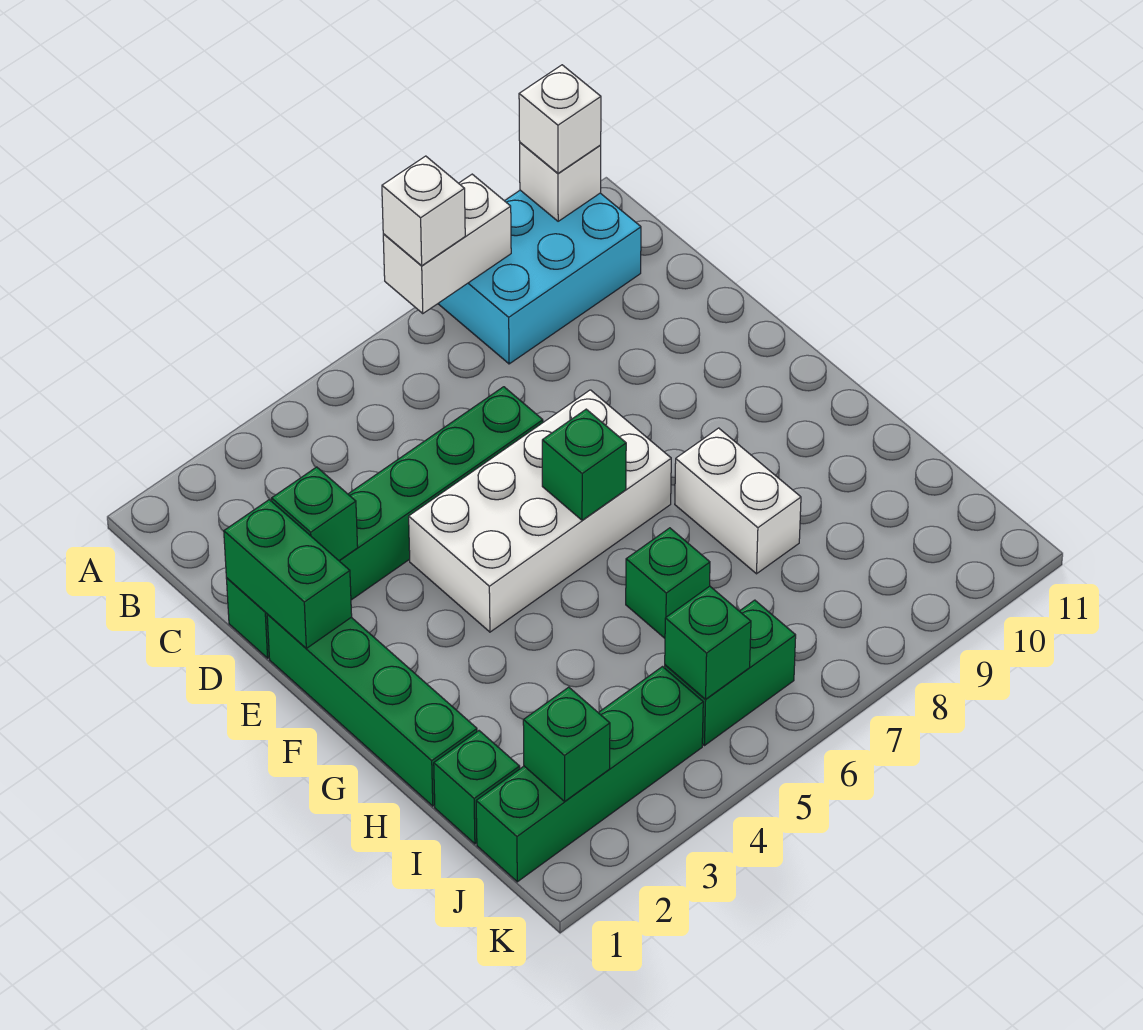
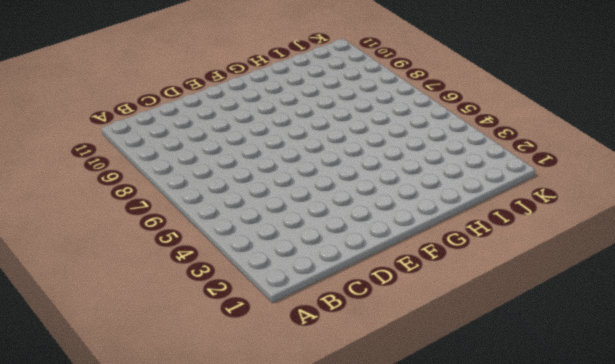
none -> cyan brick A8:B10 level 1
none -> green brick D1:D6 level 1
none -> green brick E1:H1 level 1

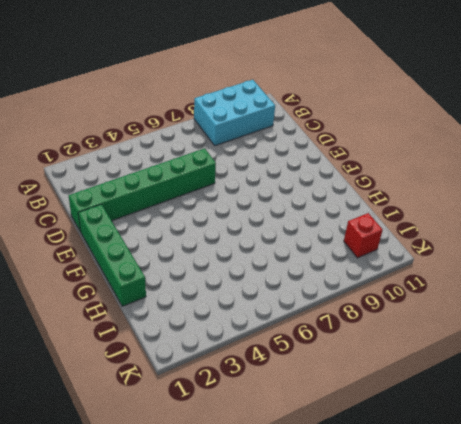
red brick J10 level 1 -> none
none -> white brick E4:F7 level 1
none -> white brick G8:H8 level 1
none -> green brick H6 level 1

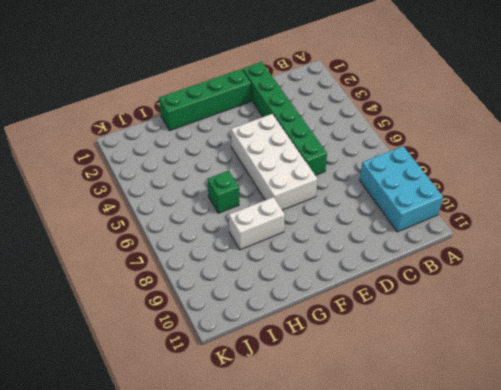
none -> green brick I1 level 1
none -> green brick J1:J4 level 1
none -> green brick J5:J6 level 1

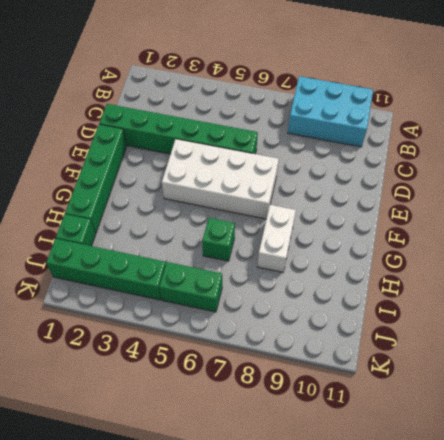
none -> white brick A7:A8 level 2
none -> white brick A10 level 2
none -> green brick D1:E1 level 2

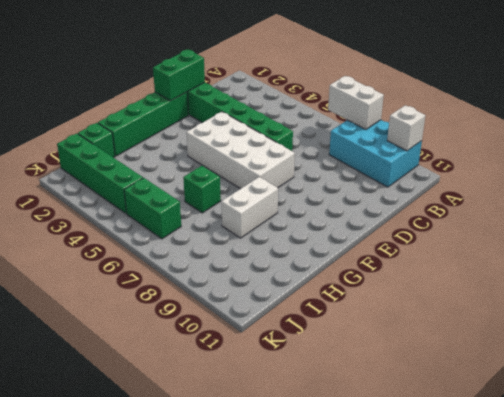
none -> green brick D2 level 2
none -> green brick F6 level 2
none -> green brick J2 level 2

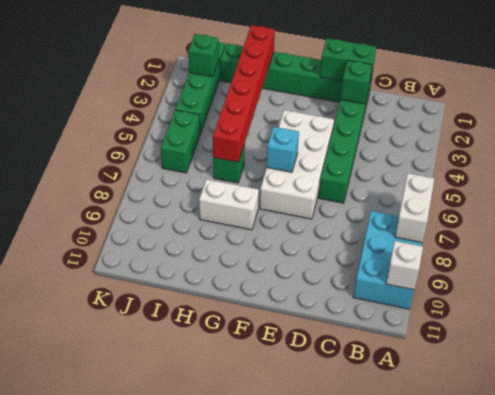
cyan brick F6 level 2 -> green brick F6 level 2
red brick H1:H6 level 2 -> none
none -> green brick J5 level 2
none -> white brick A7 level 3
none -> white brick A10 level 3

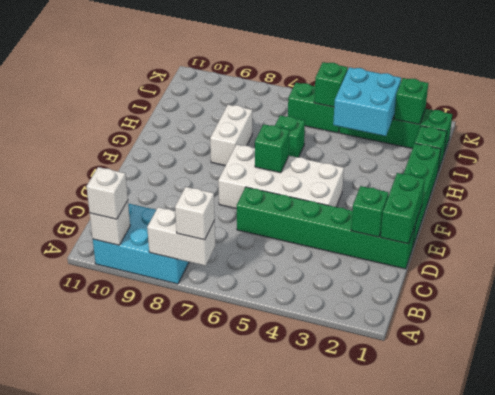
cyan brick I3:J4 level 2 -> none

